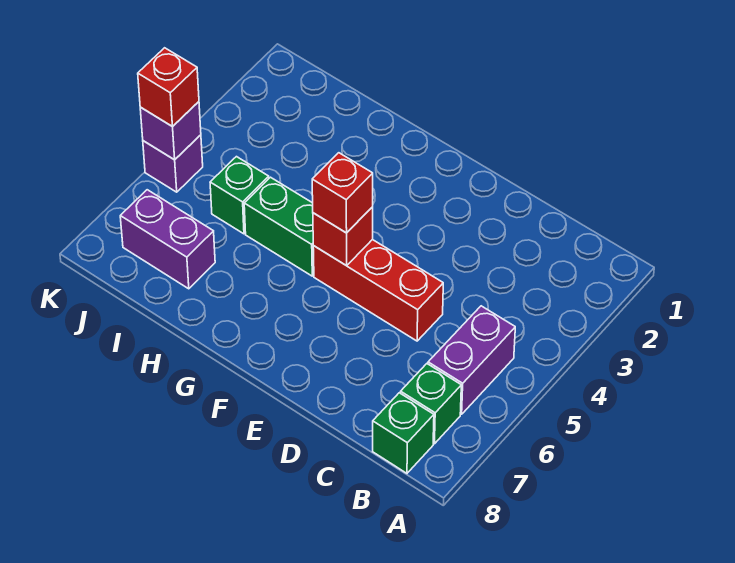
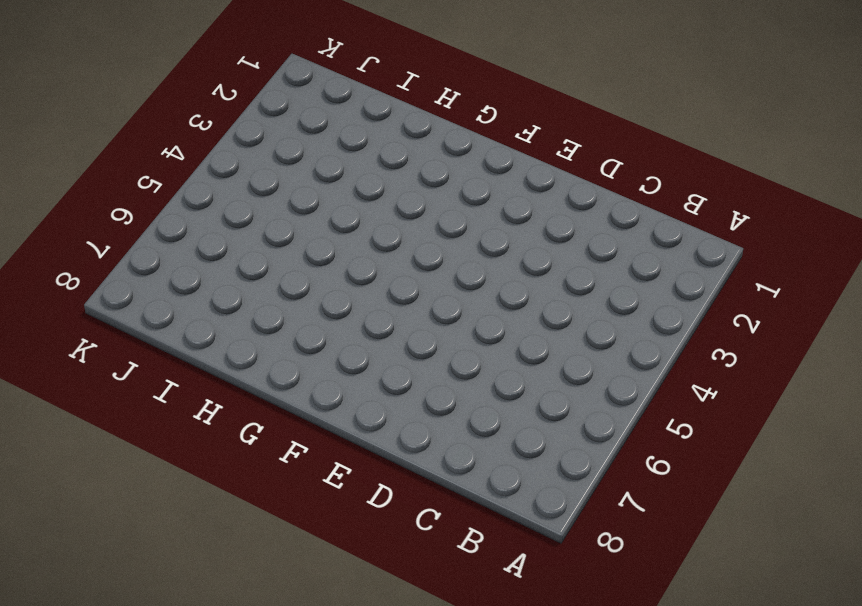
none -> purple brick B5:B6 level 1
none -> green brick B7 level 1
none -> green brick B8 level 1

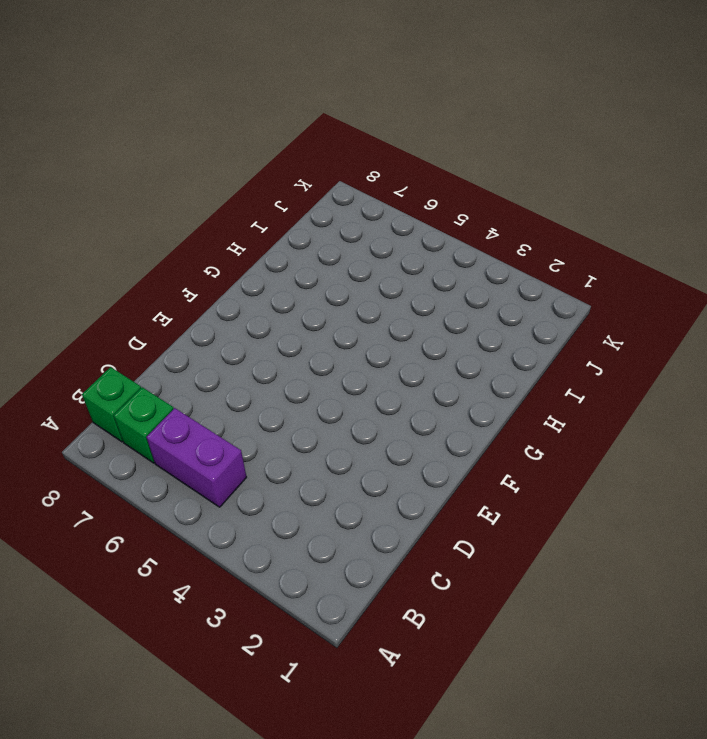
none -> red brick D5:F5 level 1
none -> green brick G5:H5 level 1
none -> green brick I5 level 1

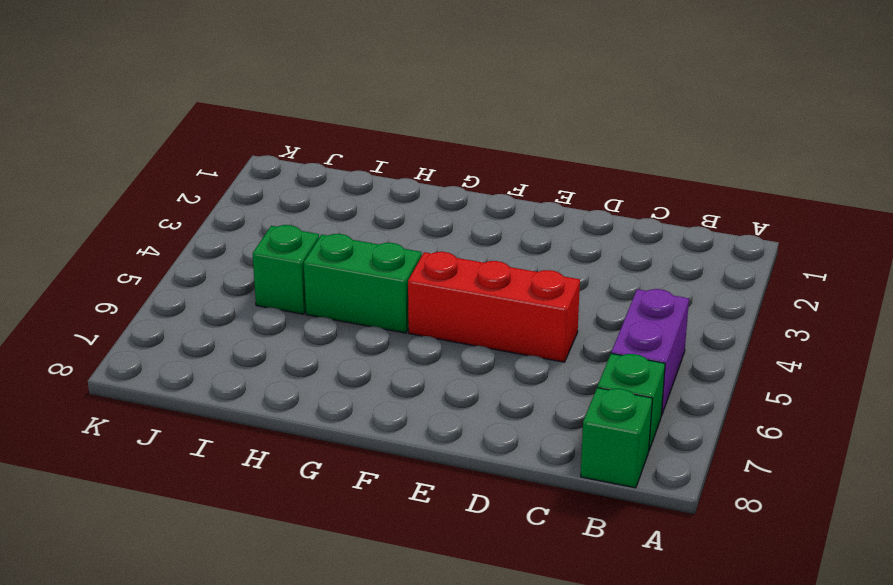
none -> purple brick I7:J7 level 1
none -> purple brick K5 level 1
none -> red brick F5 level 2

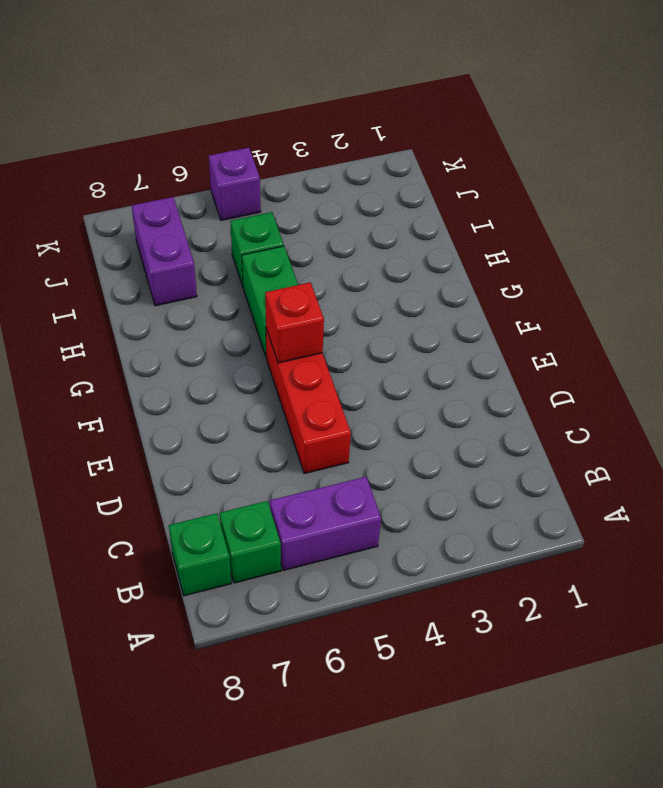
none -> purple brick K5 level 2
none -> red brick F5 level 3
none -> red brick K5 level 3

